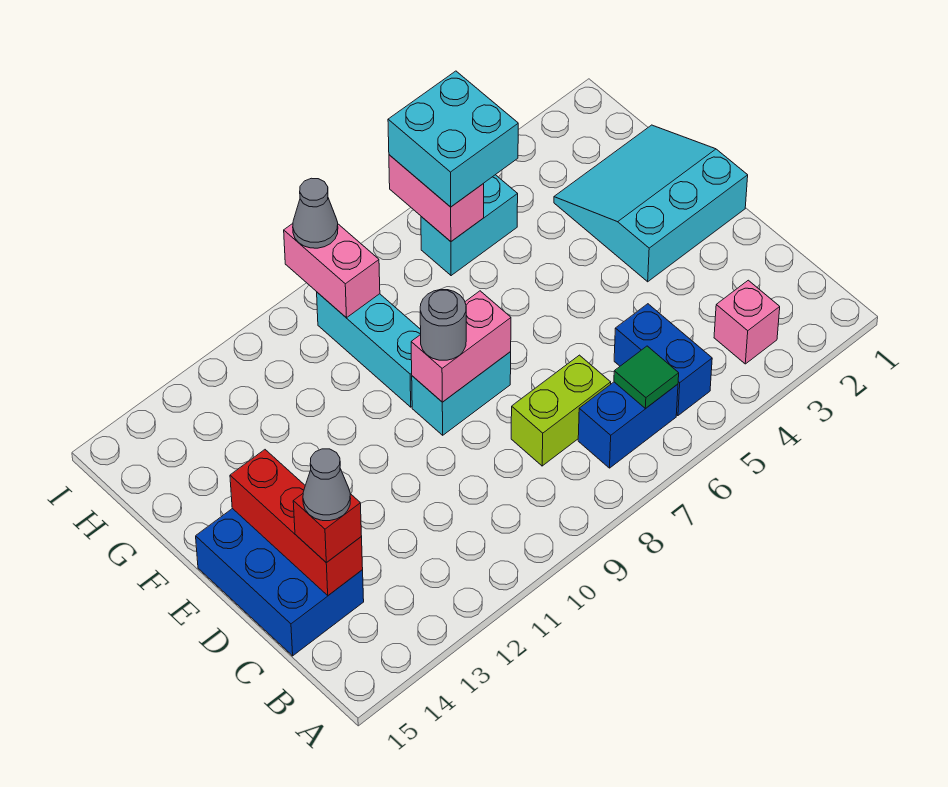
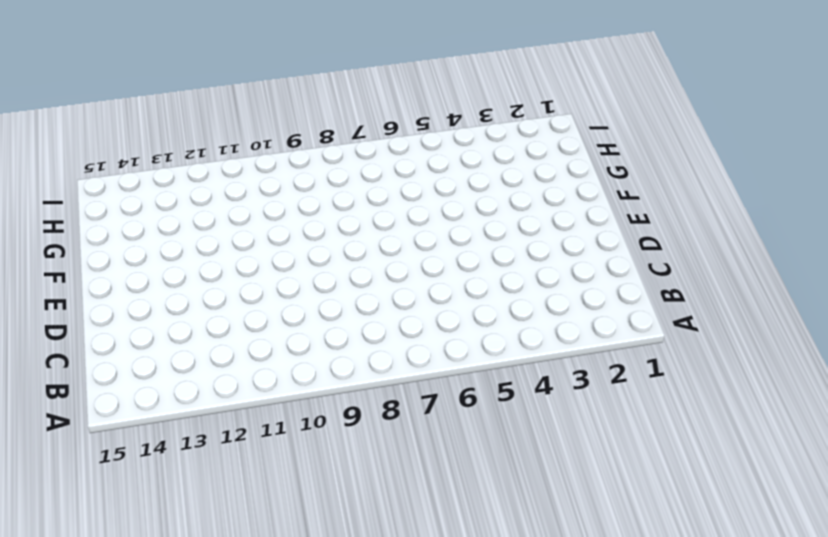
none -> pink brick B3 level 1
none -> blue brick B5:C5 level 1
none -> blue brick B6:B7 level 1

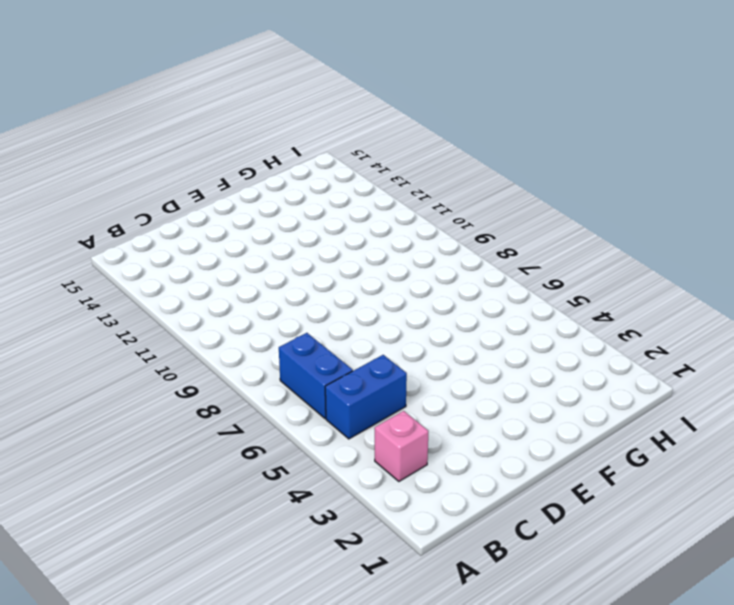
none -> lime brick C7:C8 level 1
none -> blue brick C14:E15 level 1
none -> cyan slope E1:G3 level 1 top E

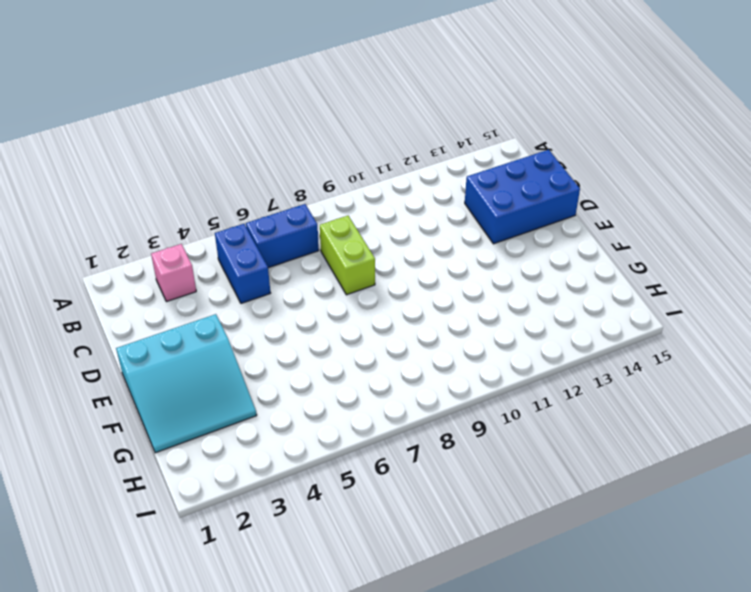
lime brick C8:D8 level 1 -> lime brick C7:C8 level 1
blue brick C13:D15 level 1 -> blue brick C14:E15 level 1
none -> cyan brick E8:E9 level 1
none -> cyan brick F9:H9 level 1
none -> cyan brick H5:H6 level 1

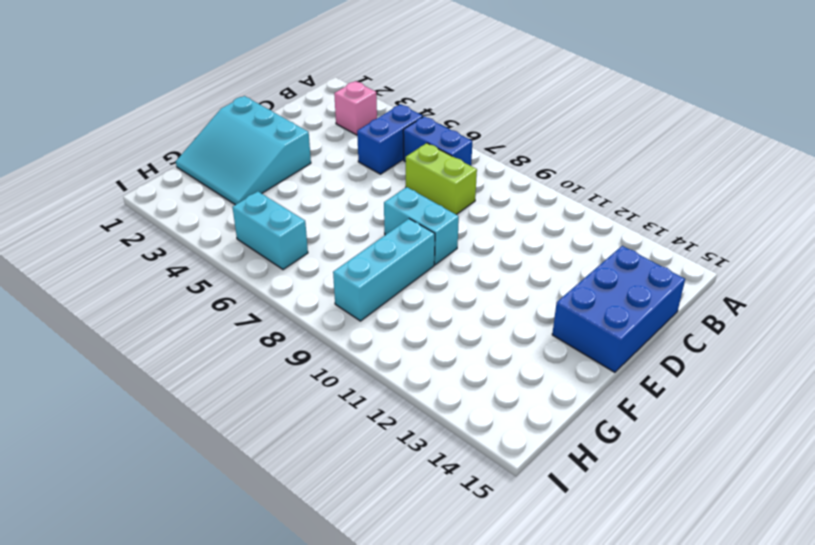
none -> green tile B6 level 2
none -> red brick C14:E14 level 2
none -> pink brick E8:E9 level 2

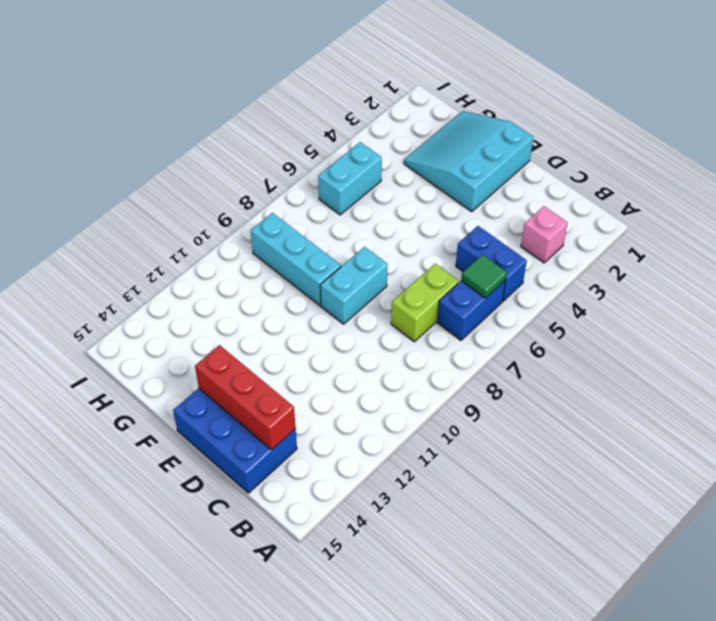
none -> pink brick E8:E9 level 2
none -> pink brick H6:I6 level 2
none -> pink brick H9:I9 level 2

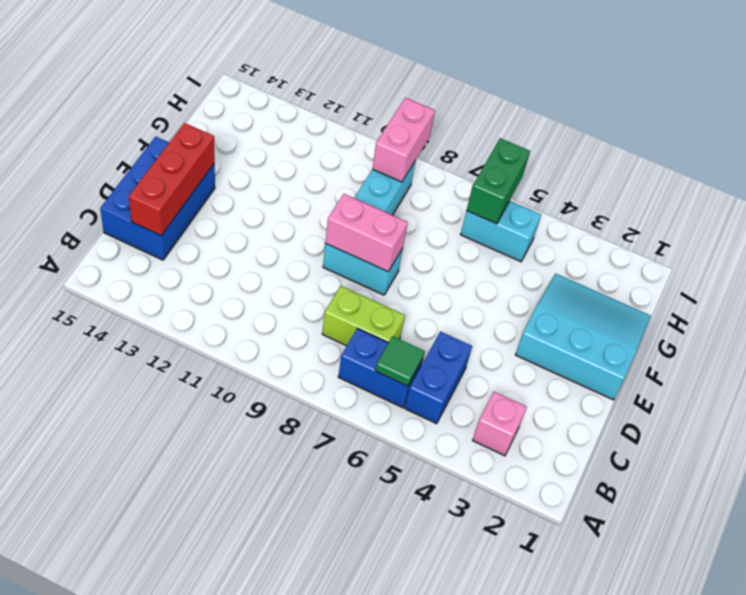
green brick H6:I6 level 2 -> pink brick H6:I6 level 2
none -> red brick C14 level 3
none -> grey round brick E9 level 3
none -> cyan brick H5:I6 level 3

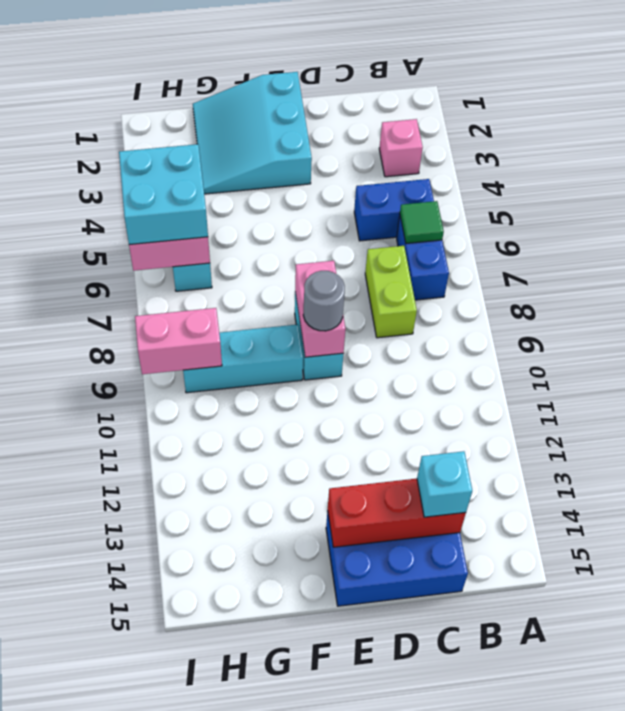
cyan brick C14 level 3 -> red brick C14 level 3
none -> grey cone I9 level 3
none -> grey cone C14 level 4

